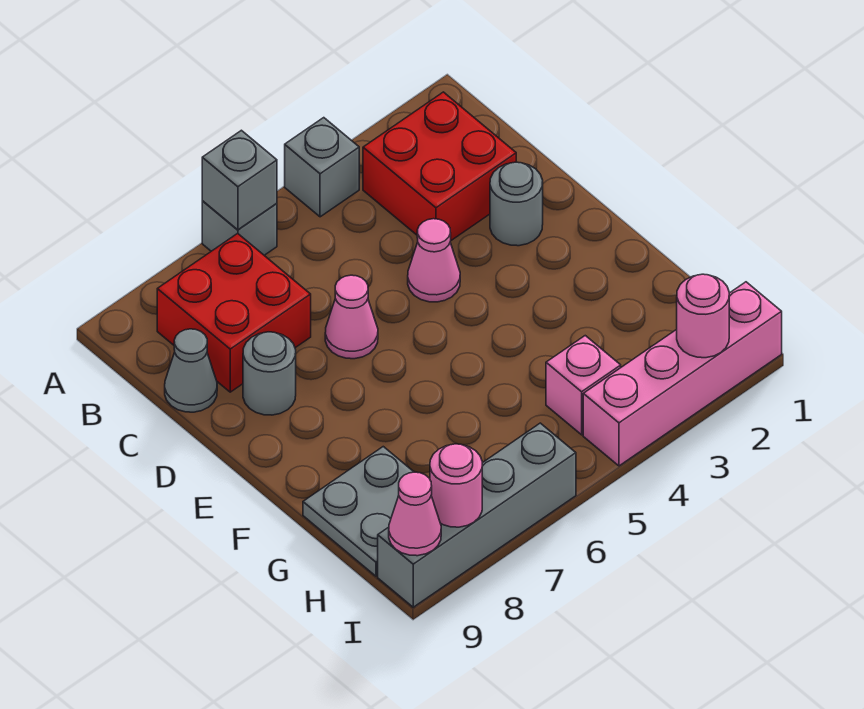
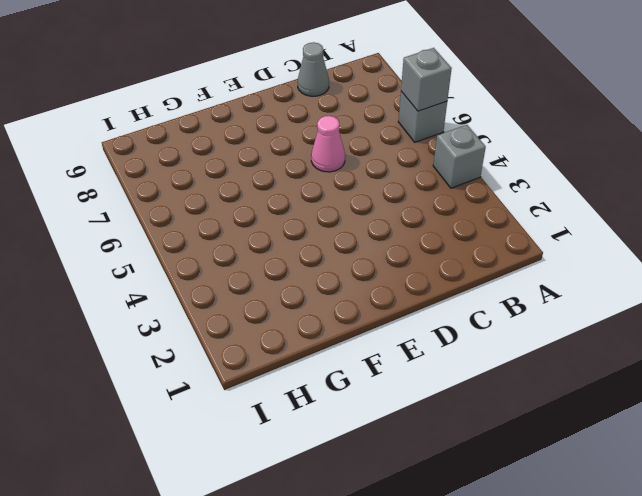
none -> red brick B2:C3 level 1
none -> red brick B7:C8 level 1
none -> grey round brick D2 level 1

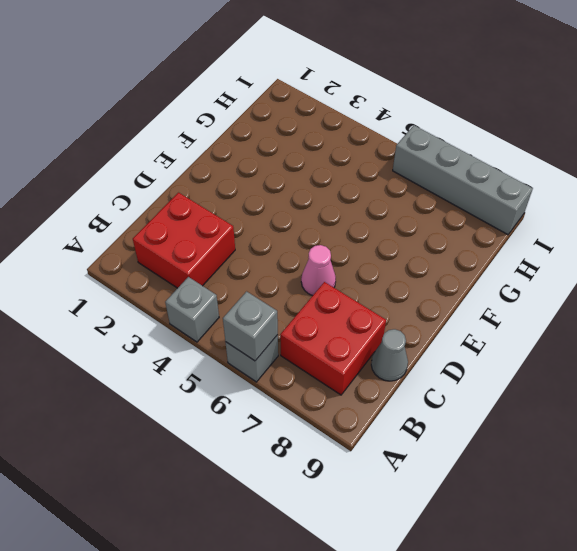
none -> grey round brick D2 level 1
none -> pink cone D4 level 1
none -> grey round brick D8 level 1

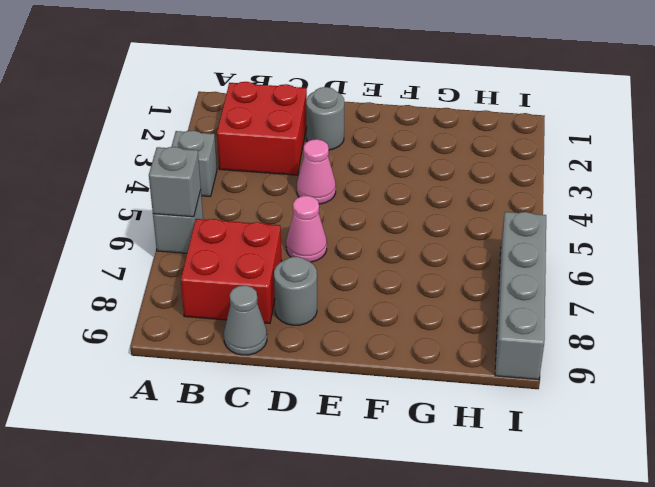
none -> grey plate G8:H9 level 1
none -> pink brick H4 level 1
none -> pink brick I1:I4 level 1

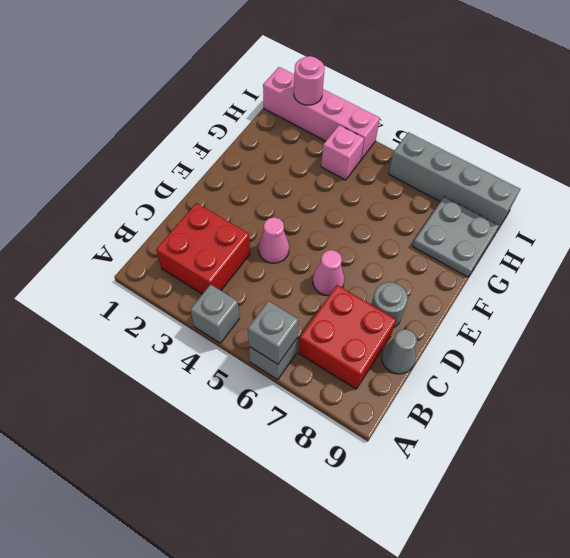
none -> grey round brick D2 level 1
none -> pink round brick I8 level 2
none -> pink cone I9 level 2

